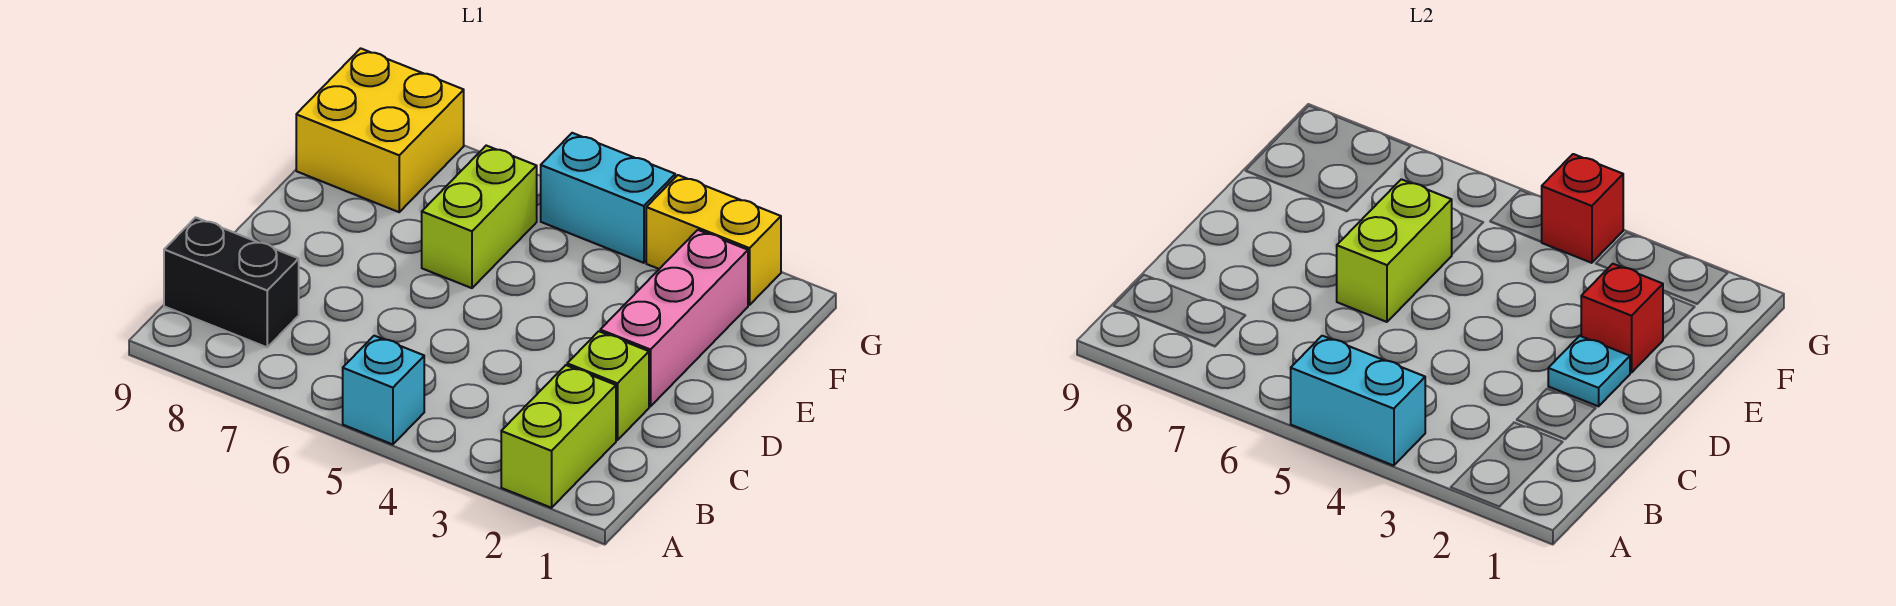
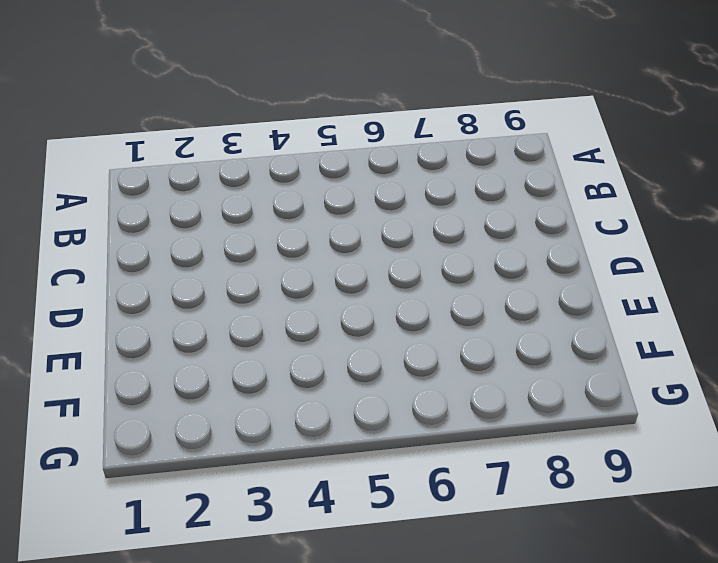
none -> lime brick A2:B2 level 1
none -> cyan brick A5 level 1
none -> black brick B8:B9 level 1

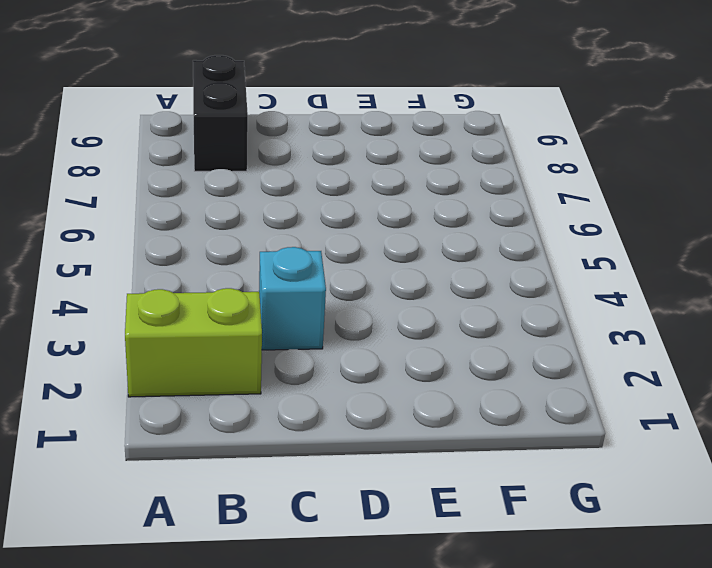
cyan brick C3 level 1 -> cyan brick A5 level 1
none -> lime brick C2 level 1
none -> pink brick D2:F2 level 1
none -> lime brick E6:F6 level 1

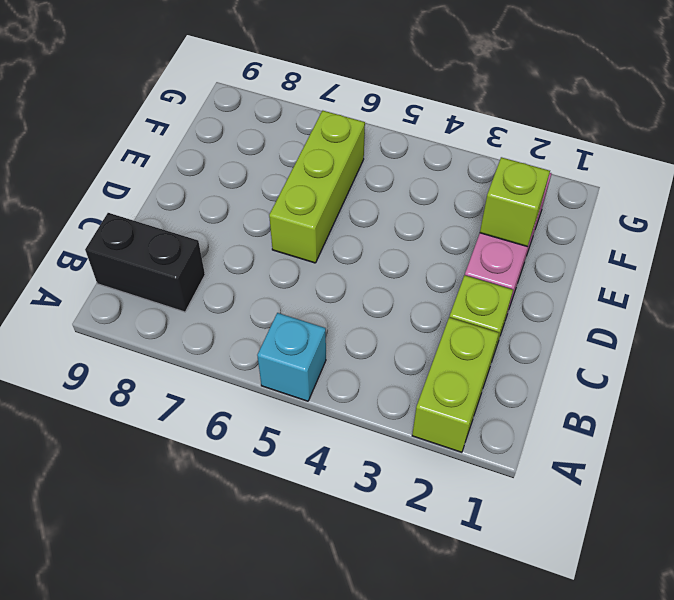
lime brick D6:F6 level 1 -> lime brick E6:F6 level 1
lime brick E2 level 2 -> red brick E2 level 2
none -> yellow brick F8:G9 level 1
none -> yellow brick G2:G3 level 1
none -> cyan brick G4:G5 level 1

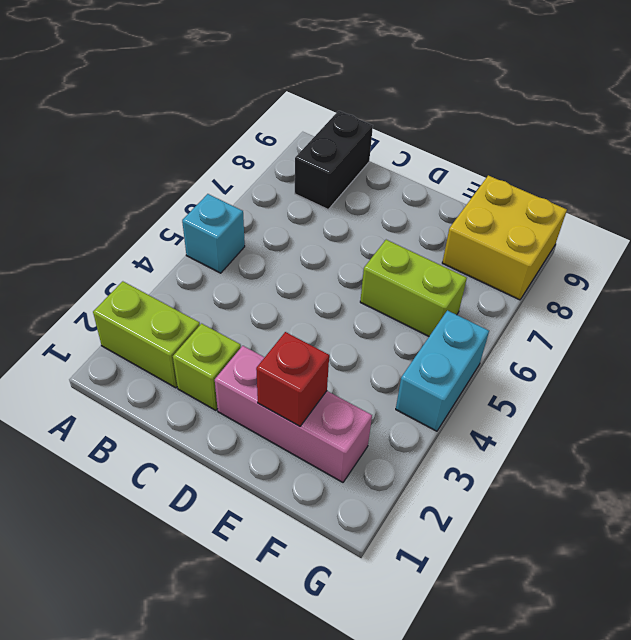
none -> yellow brick G2:G3 level 1
none -> cyan brick A4:A5 level 2
none -> cyan plate D2 level 2

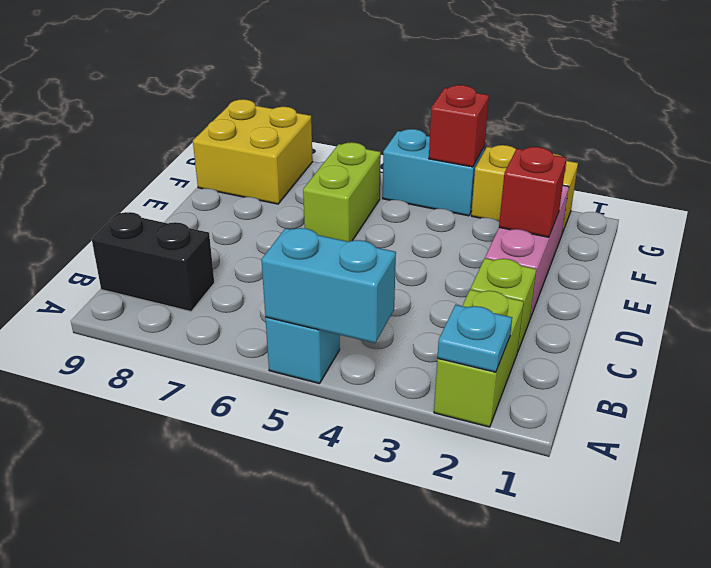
cyan plate A2 level 2 -> cyan plate D2 level 2
none -> lime brick D6:E6 level 2

